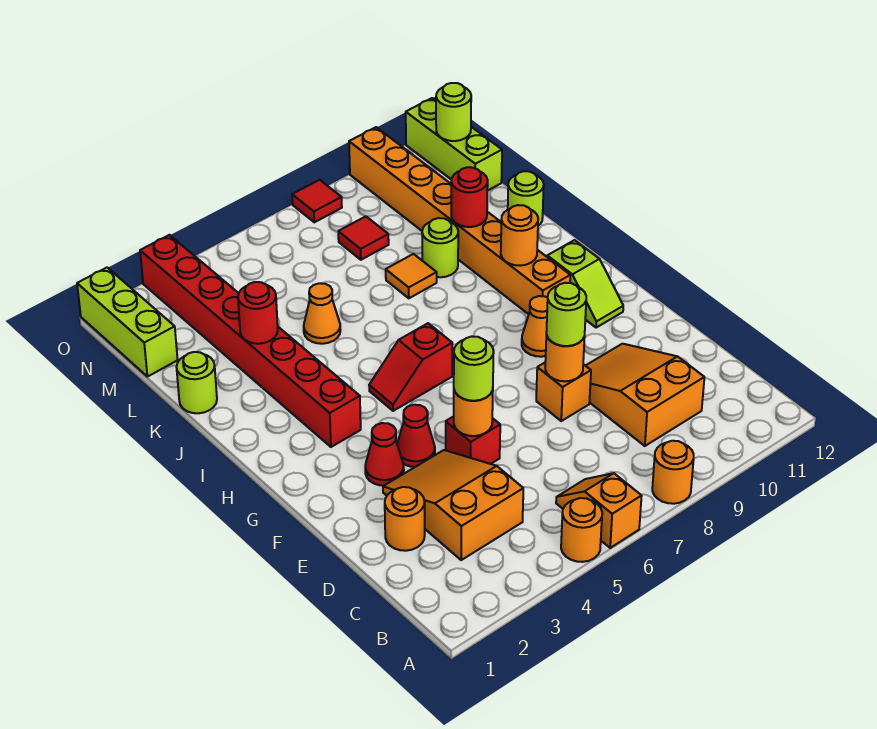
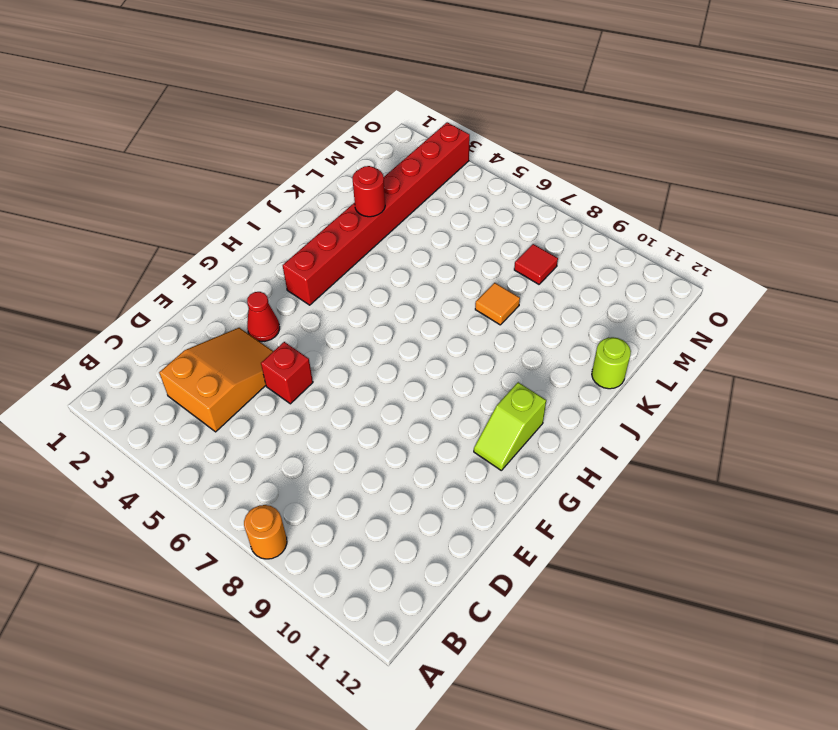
none -> orange round brick A5 level 1
none -> orange slope A6:B6 level 1 top A
none -> orange slope C9:E10 level 1 top C
none -> orange round brick D2 level 1

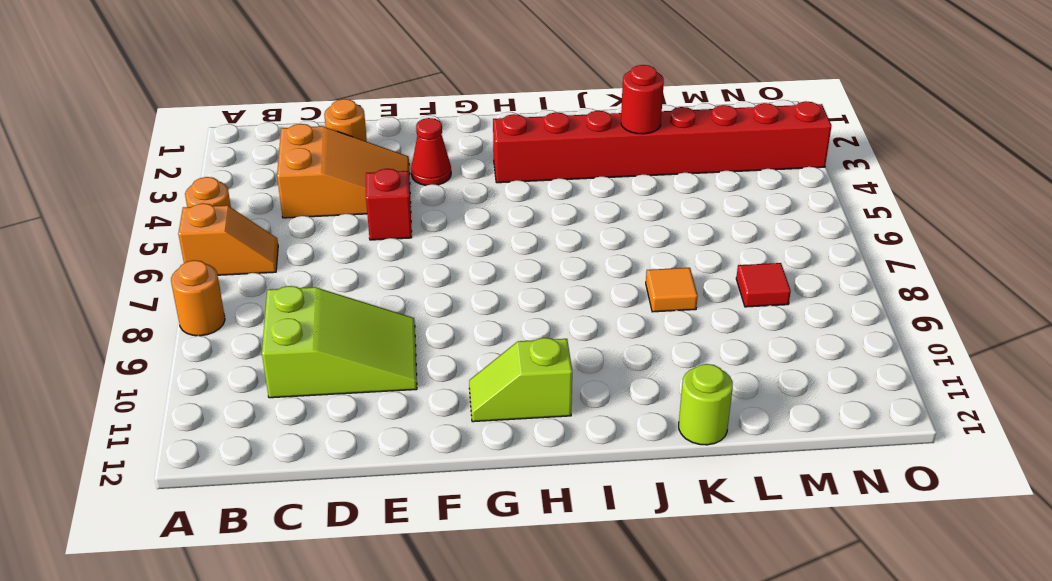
lime slope C9:E10 level 1 top C -> orange slope C9:E10 level 1 top C
none -> orange brick E8 level 1
none -> red cone F4 level 1
none -> orange cone G9 level 1
none -> red slope H5:H6 level 1 top 6

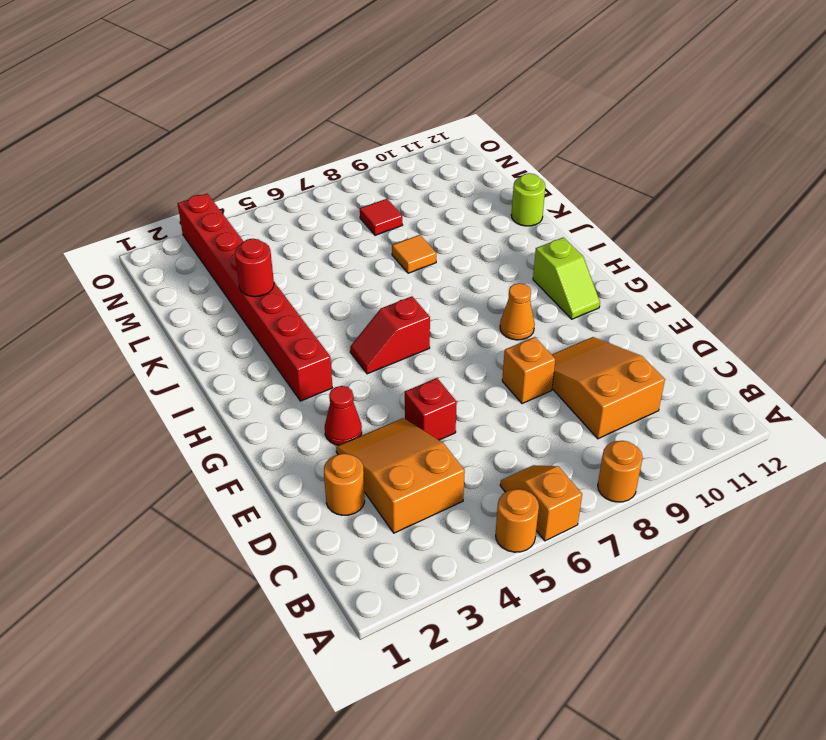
none -> red cone F4 level 1
none -> orange brick H10:O10 level 1
none -> lime round brick K1 level 1
none -> orange cone K5 level 1

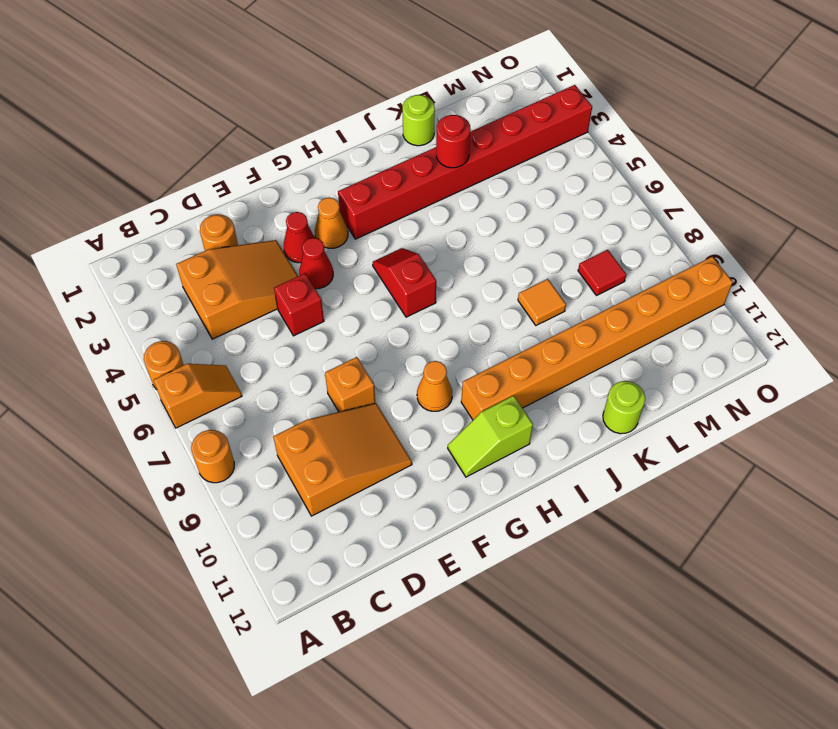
orange cone G3 level 1 -> orange cone K5 level 1
none -> lime round brick K9 level 1
none -> lime brick M1:O1 level 1
none -> lime brick M12:O12 level 1
none -> red tile O8 level 1

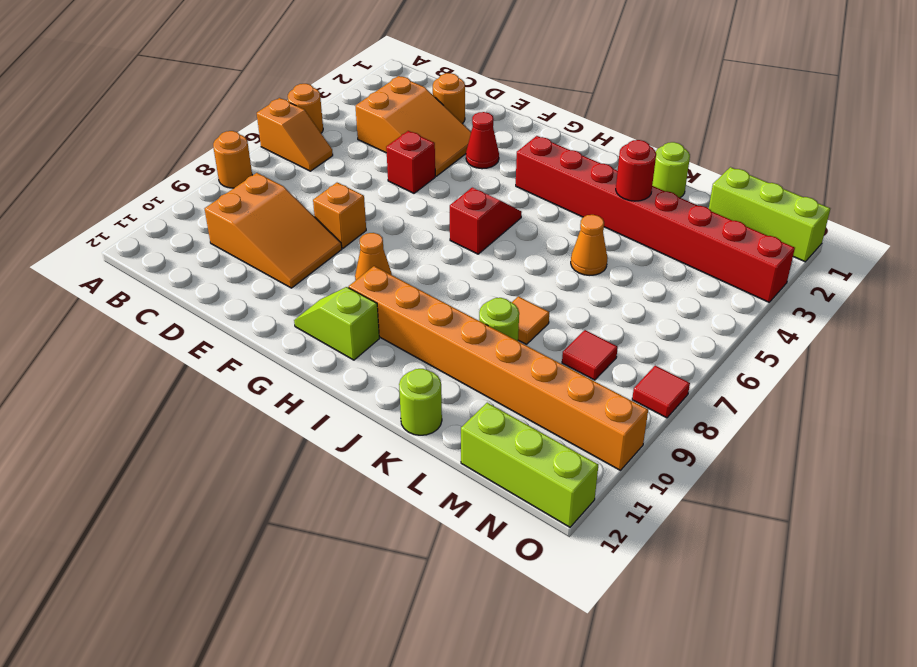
none -> red cone F4 level 1
none -> orange round brick E5 level 2
none -> orange round brick E8 level 2
none -> orange round brick I10 level 2

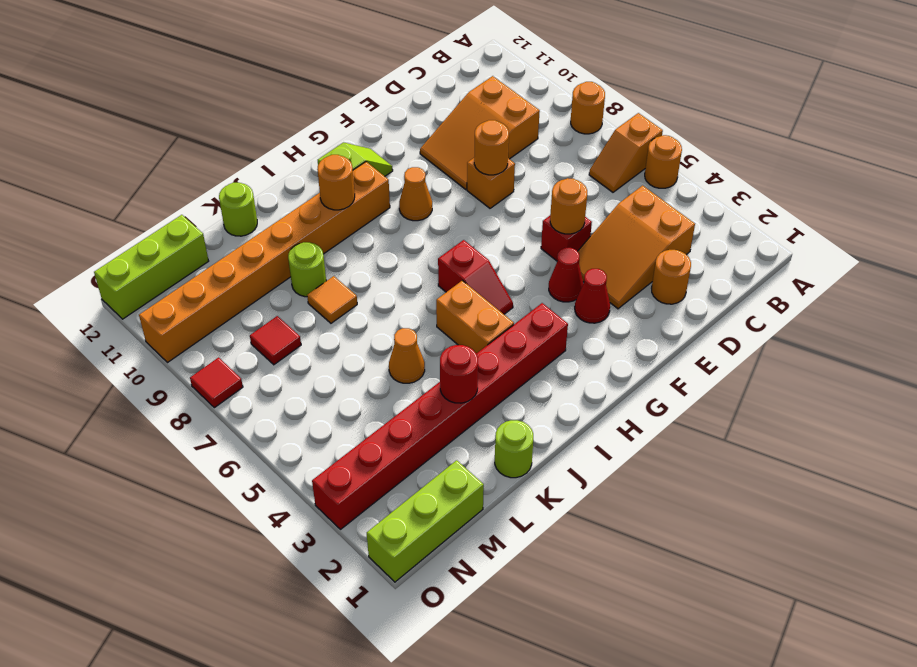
orange brick I4:I5 level 1 -> none
none -> red round brick K10 level 2
none -> lime round brick N12 level 2
none -> lime round brick E5 level 3
none -> lime round brick E8 level 3

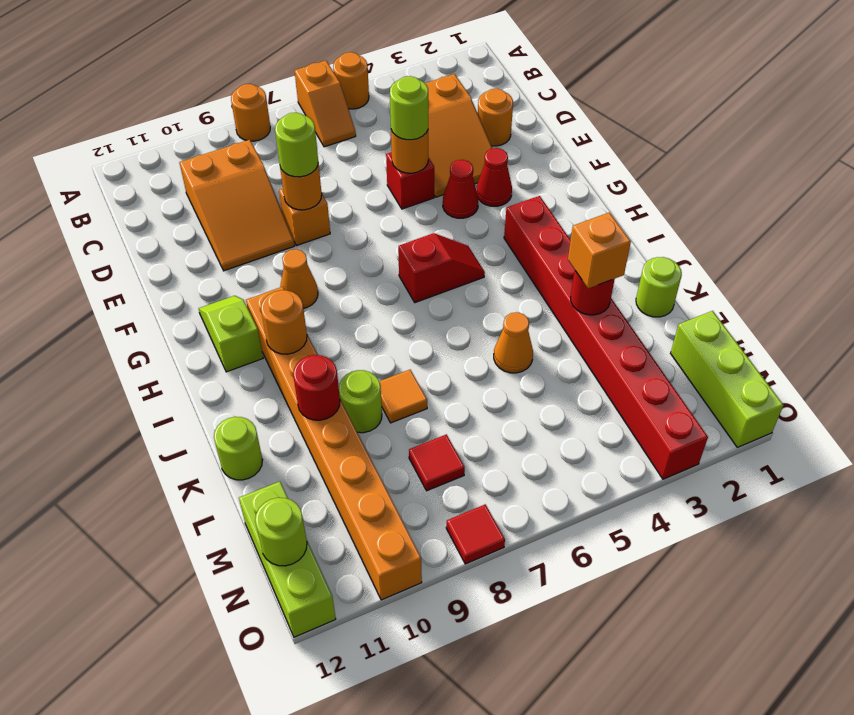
orange brick K3 level 3 -> none

